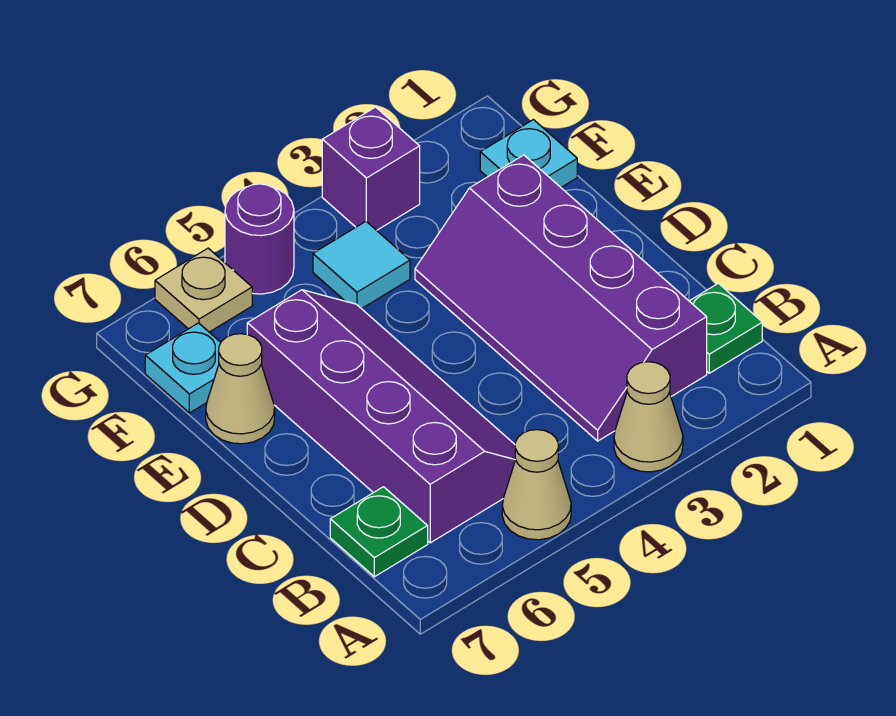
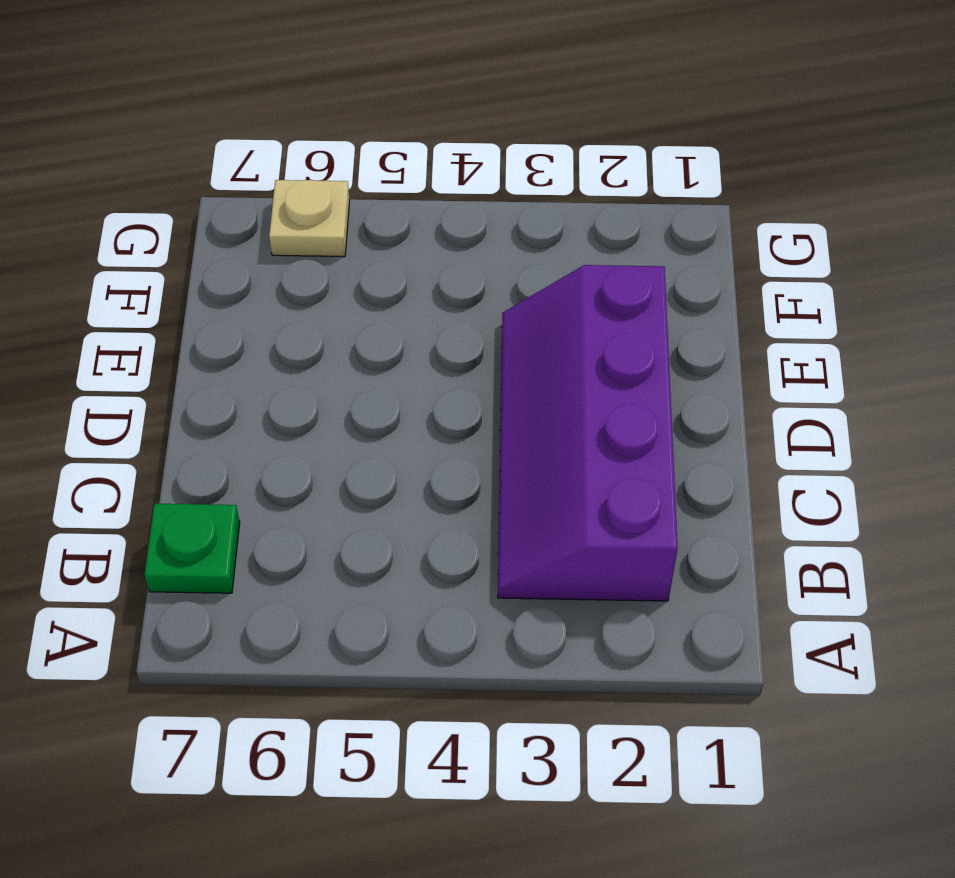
none -> tan cone A3 level 1
none -> tan cone A5 level 1
none -> green plate B1 level 1

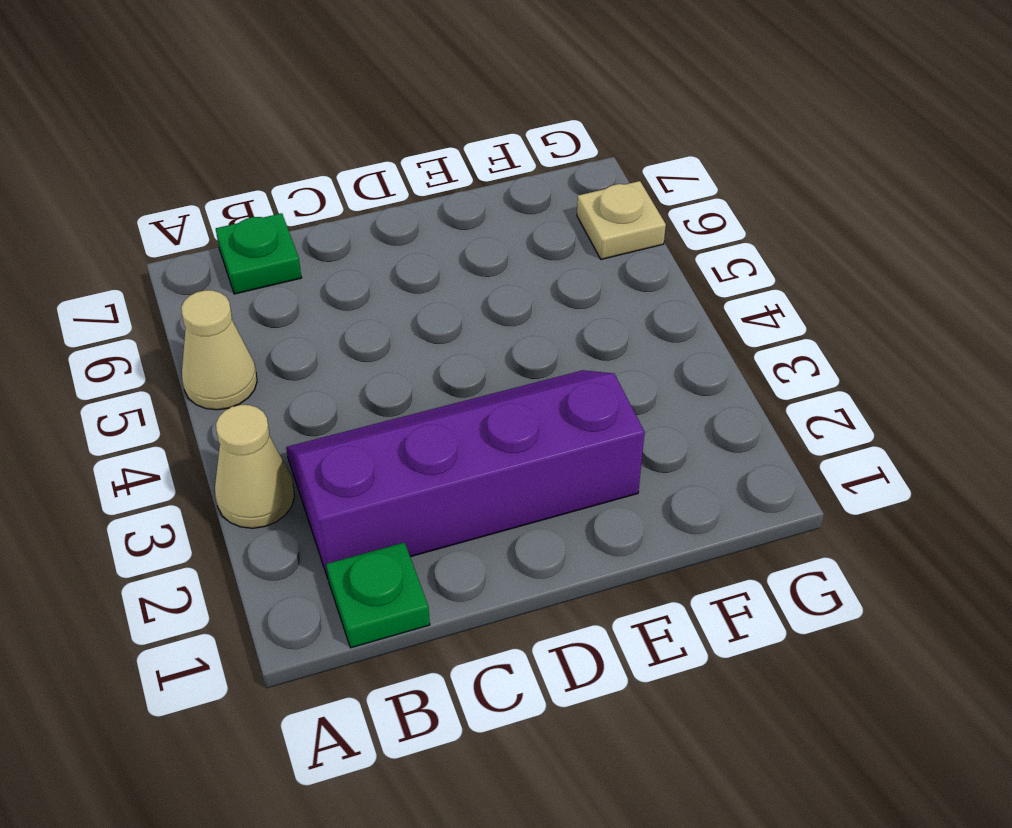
none -> purple slope B5:E6 level 1 top 6
none -> tan cone E7 level 1
none -> cyan plate F1 level 1

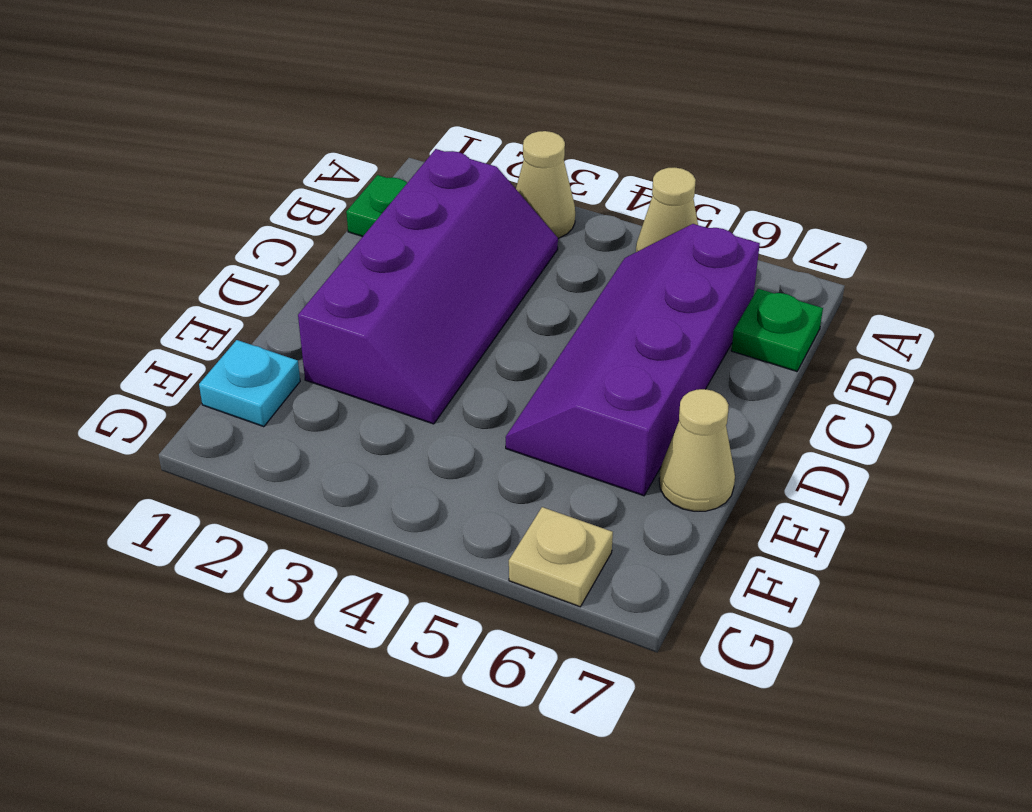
none -> cyan tile F4 level 1
none -> cyan plate F7 level 1
none -> purple brick G3 level 1

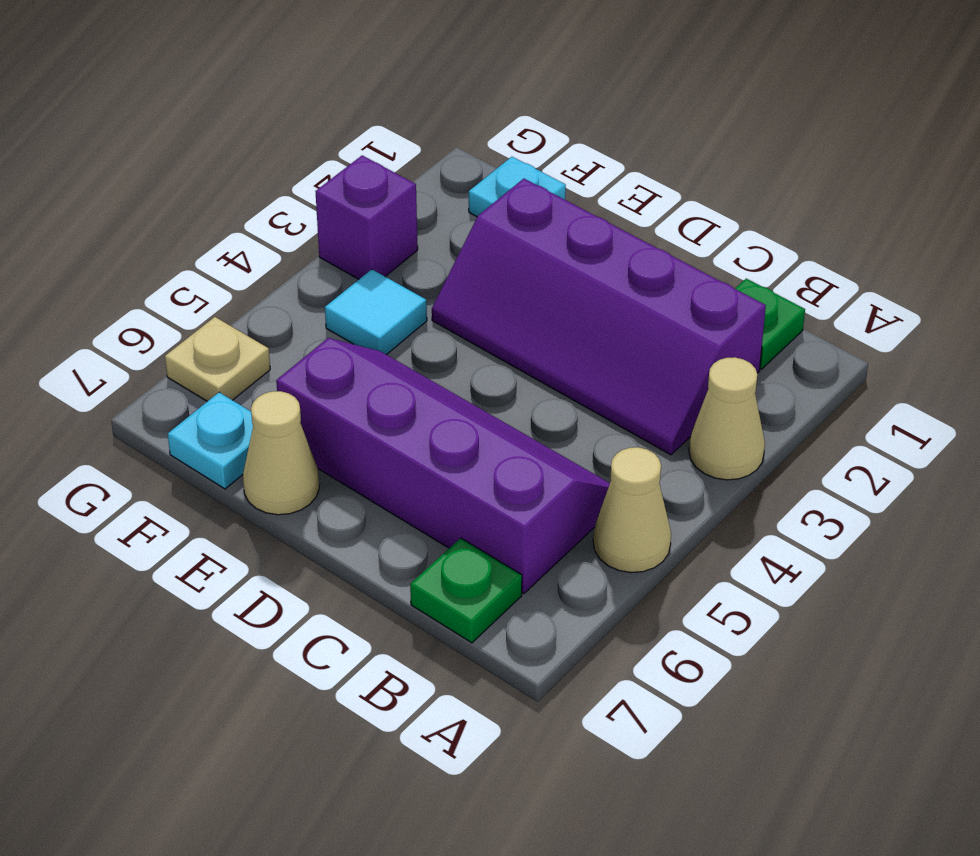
none -> purple round brick G5 level 1

